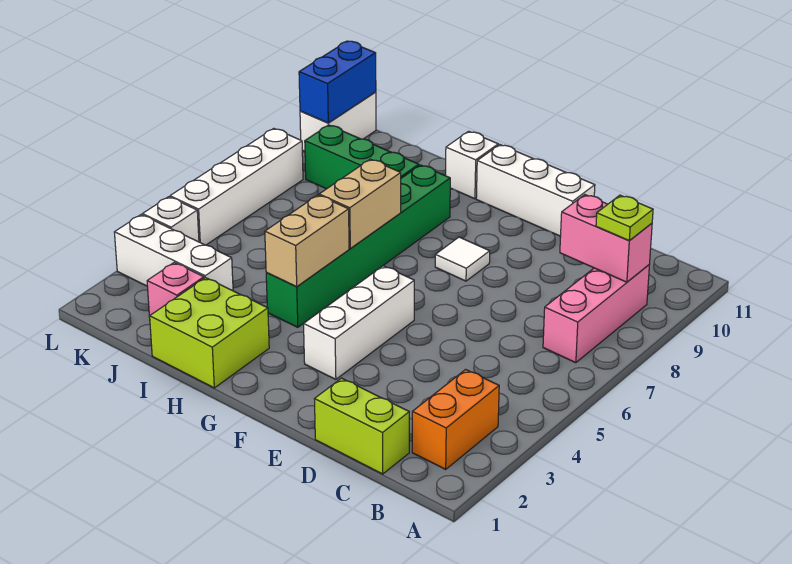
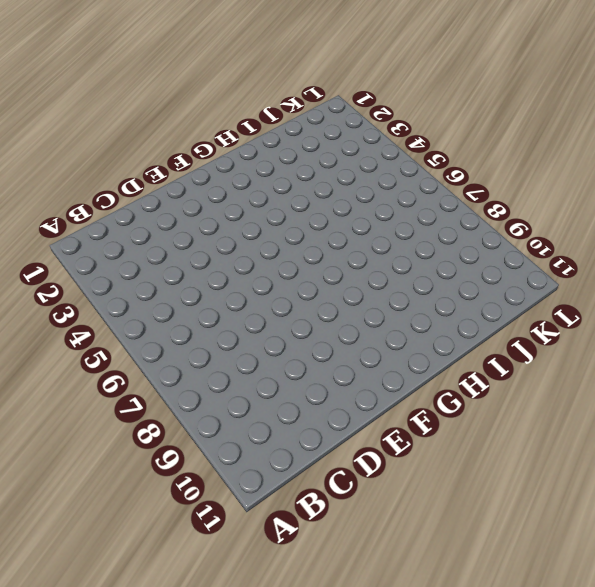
none -> orange brick B2:B3 level 1
none -> pink brick B7:B9 level 1
none -> lime brick C1:D1 level 1

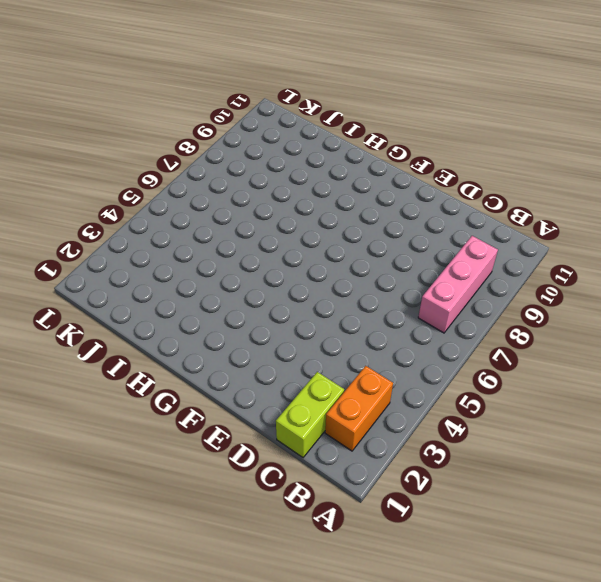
lime brick C1:C2 level 1 -> lime brick C1:D1 level 1
none -> white brick E11:G11 level 1
none -> white brick F3:F5 level 1
none -> white tile F8 level 1

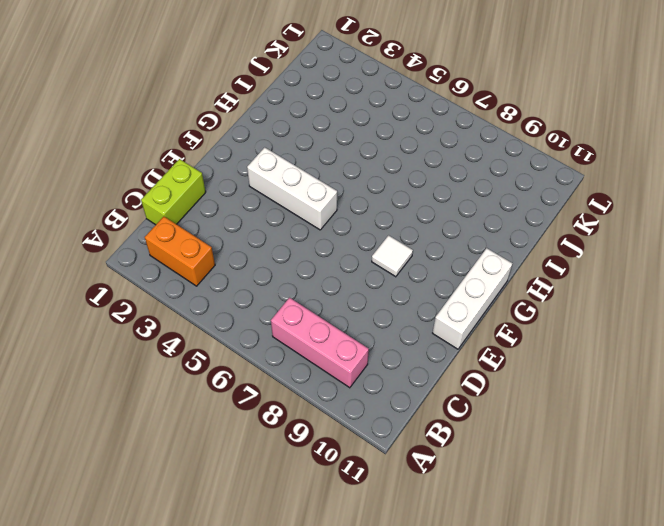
none -> lime brick H1:I2 level 1
none -> green brick H4:H9 level 1
none -> white brick H11 level 1

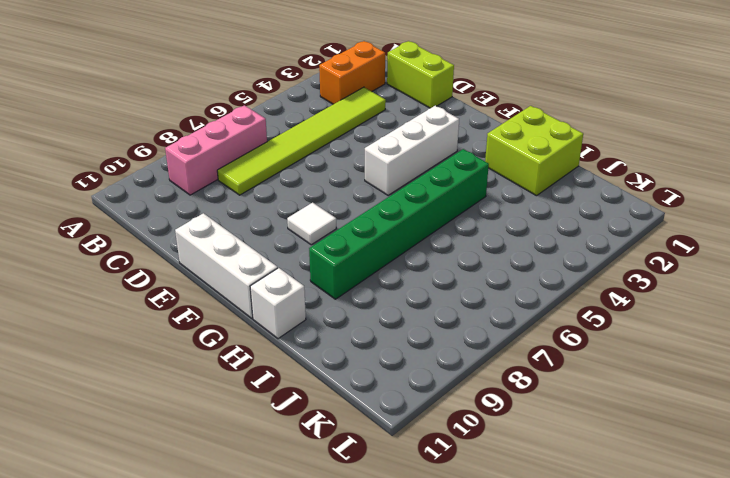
lime tile C3:C8 level 1 -> none
none -> green brick I9:K9 level 1
none -> pink brick J2 level 1
none -> white brick J3:L3 level 1

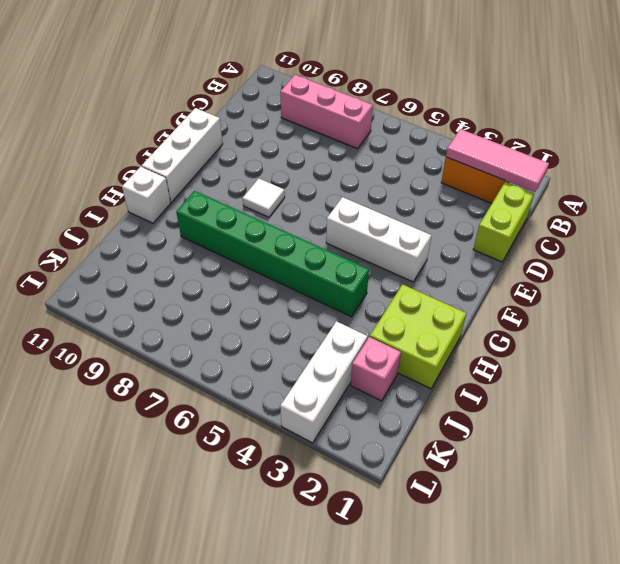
pink tile B1:B3 level 2 -> none
none -> green brick I9:K9 level 1
none -> white brick L4 level 1
none -> white brick L5:L8 level 1

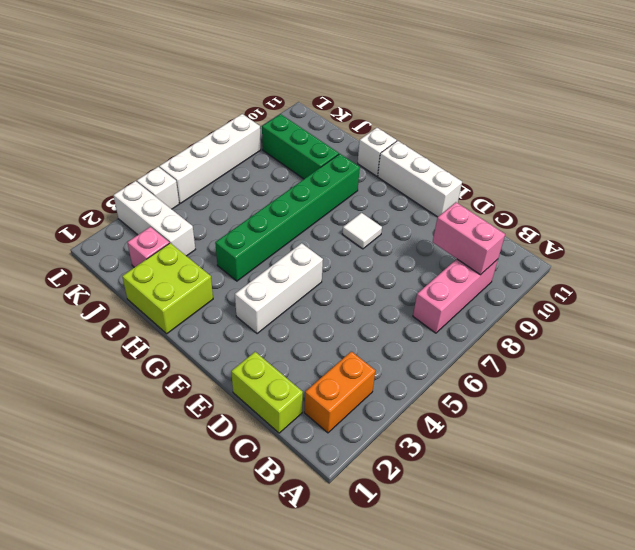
none -> white brick L10:L11 level 1
none -> tan brick H4:H5 level 2
none -> tan brick H6:H7 level 2

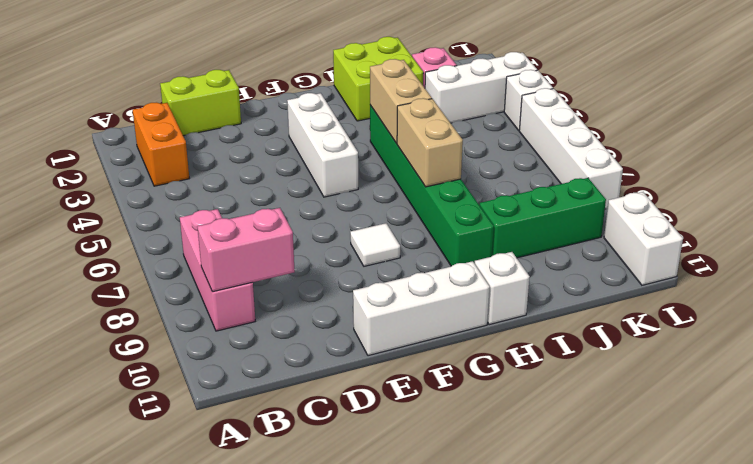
none -> blue brick L10:L11 level 2
none -> lime plate B9 level 3

